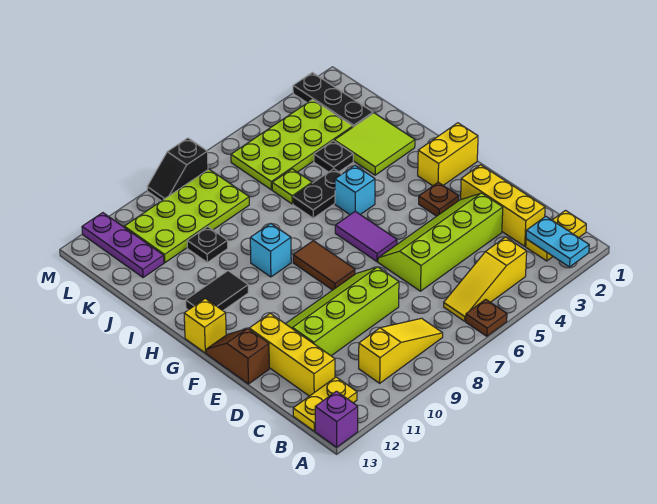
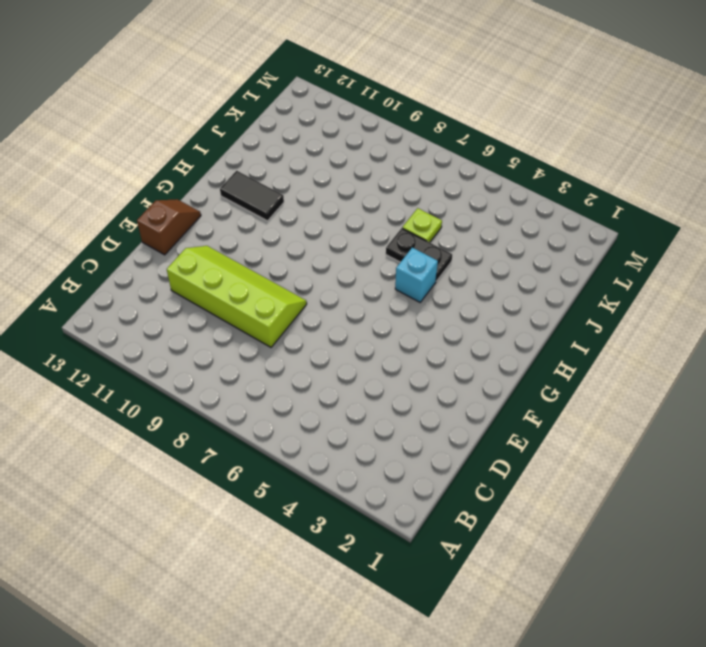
none -> brown plate A6 level 1
none -> purple brick A13 level 1
none -> yellow plate B1:B2 level 1
none -> yellow slope B4:B6 level 1 top 4

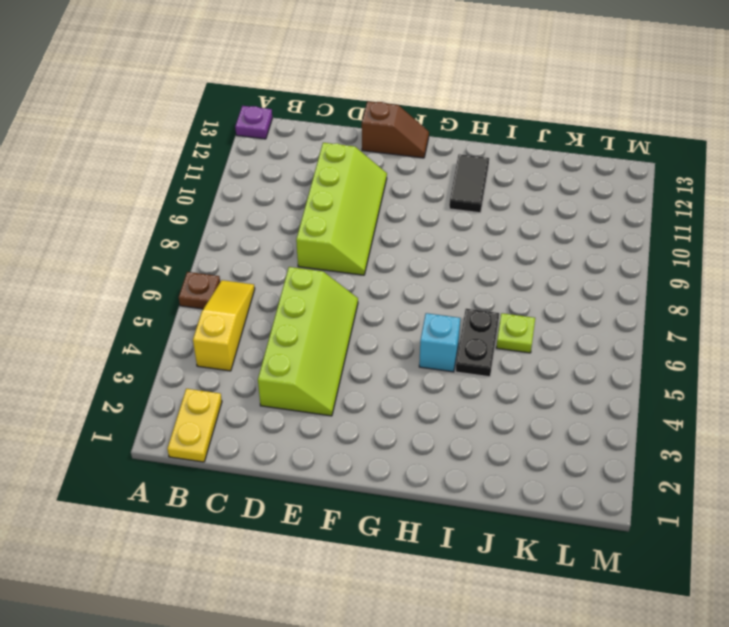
purple plate A13 level 1 -> purple brick A13 level 1
none -> yellow slope B8:B10 level 1 top 10
none -> yellow plate B12:B13 level 1
none -> yellow brick C2:E2 level 1
none -> yellow brick C12:E12 level 1

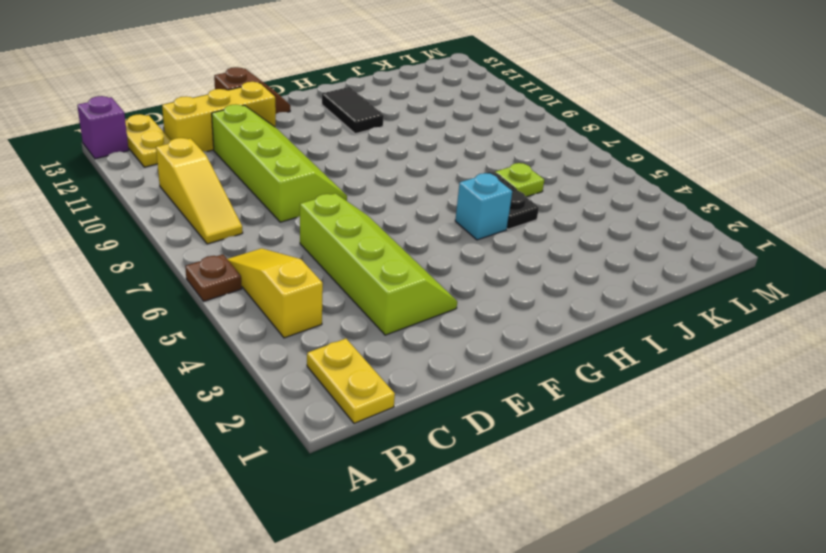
none -> yellow brick C2:E2 level 1
none -> brown plate F3 level 1
none -> purple tile F6:G6 level 1
none -> brown tile F8:G8 level 1

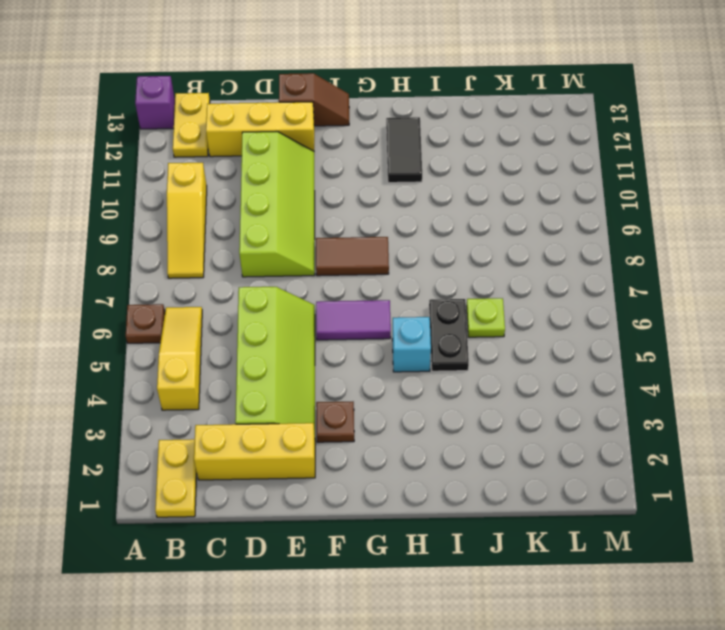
none -> yellow brick G1:G2 level 1
none -> yellow brick G13 level 1
none -> cyan brick H9 level 1
none -> lime tile I2:J3 level 1

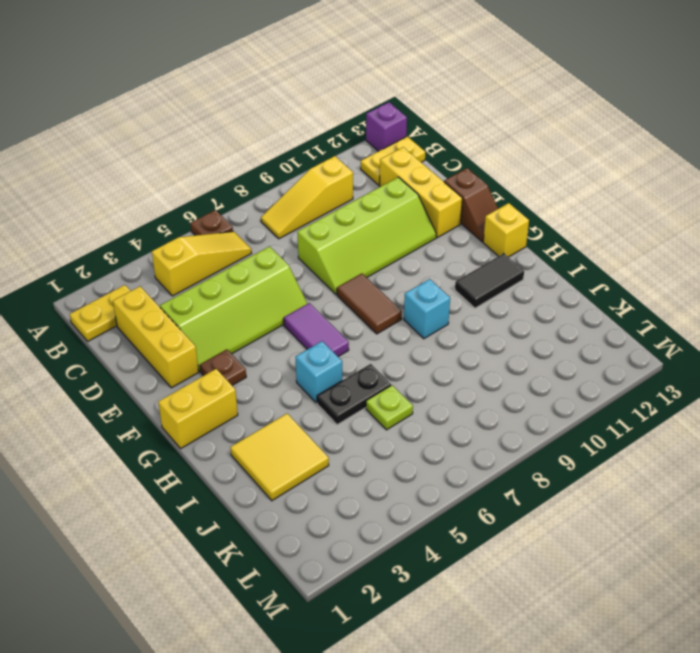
yellow tile I2:J3 level 1 -> lime tile I2:J3 level 1
none -> black plate J4 level 1
none -> black plate J10 level 1
none -> black plate K2:M2 level 1
none -> lime plate K3:L6 level 1

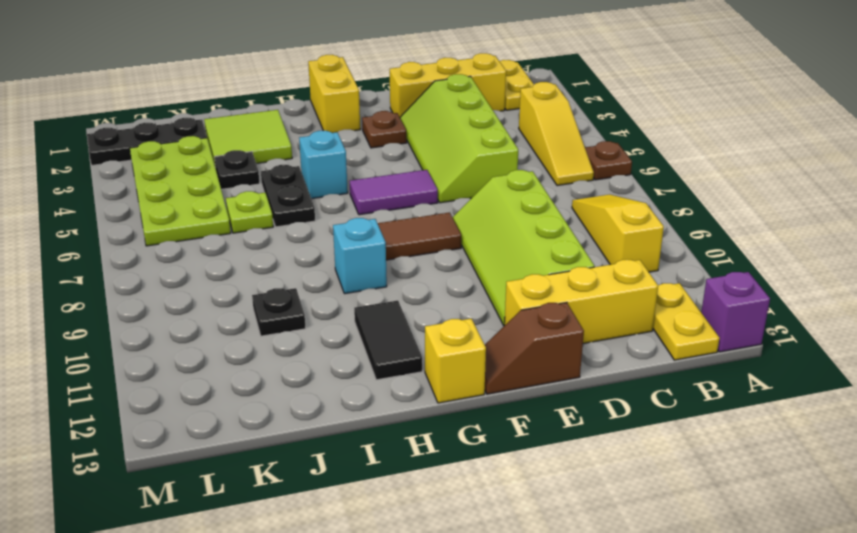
none -> lime plate K8:L11 level 1
none -> purple plate K12:M12 level 1
none -> black slope M8:M9 level 1 top 8
none -> cyan plate A2:B2 level 2

